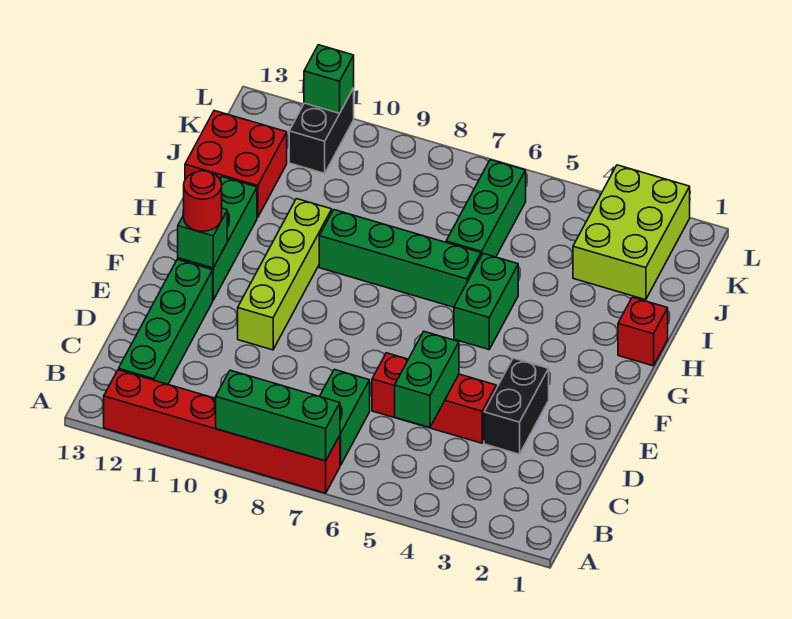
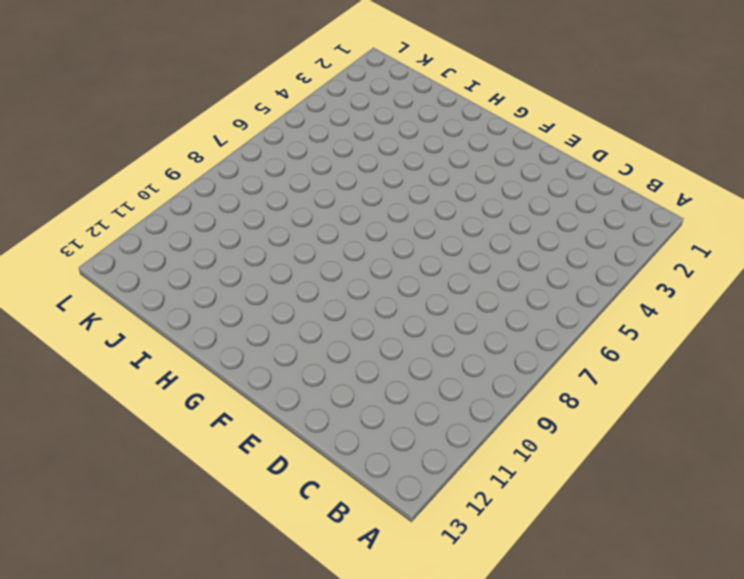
none -> red brick A7:A12 level 1
none -> green brick B7:C7 level 1
none -> green brick B12:E12 level 1

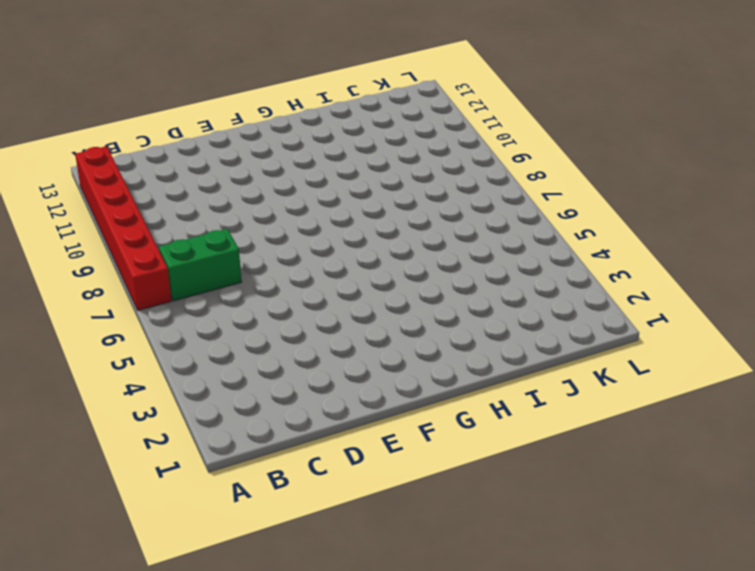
none -> green brick B12:E12 level 1
none -> black brick D3:E3 level 1
none -> red brick D4:D6 level 1

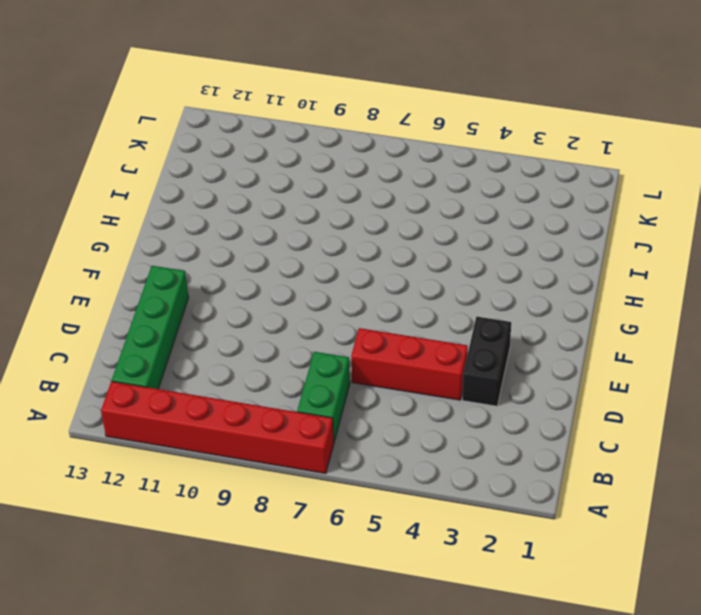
none -> lime brick E10:H10 level 1
none -> green brick F12:H12 level 1
none -> green brick G5:H5 level 1

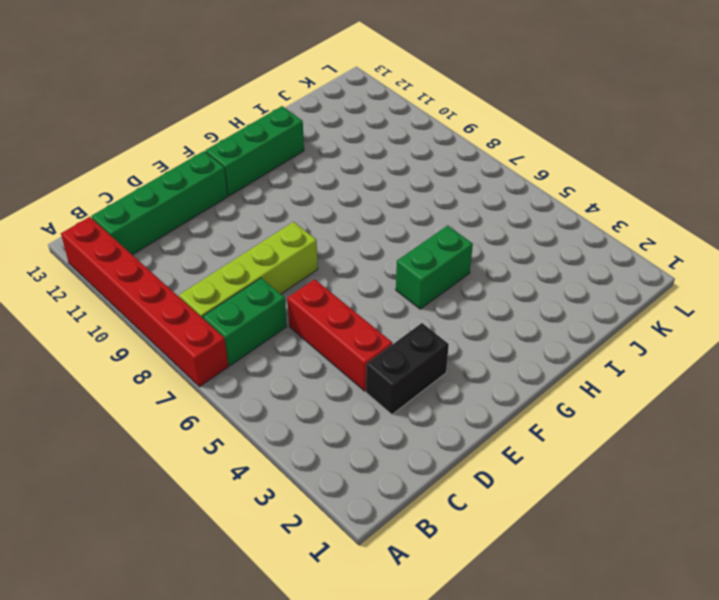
lime brick B8:E8 level 1 -> lime brick E10:H10 level 1
none -> red brick H1 level 1
none -> green brick H6:H9 level 1
none -> green brick I6:K6 level 1

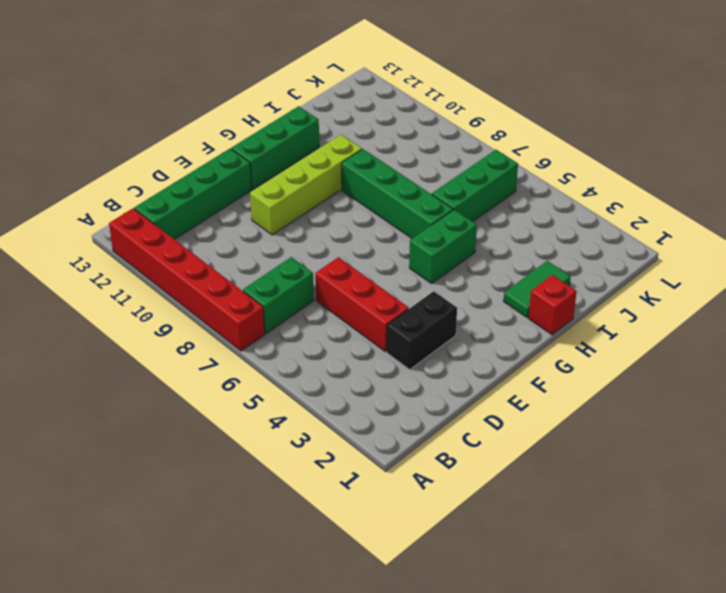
green tile H2:I2 level 1 -> none
none -> red brick I12:J13 level 1
none -> lime brick J2:L3 level 1
none -> black brick K11:L11 level 1

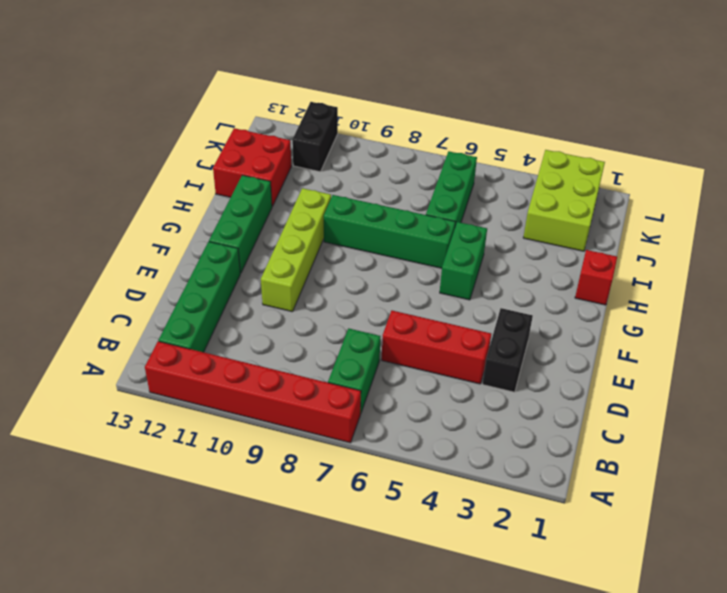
none -> green brick A7:A9 level 2
none -> green brick C5:D5 level 2
none -> green brick F12 level 2

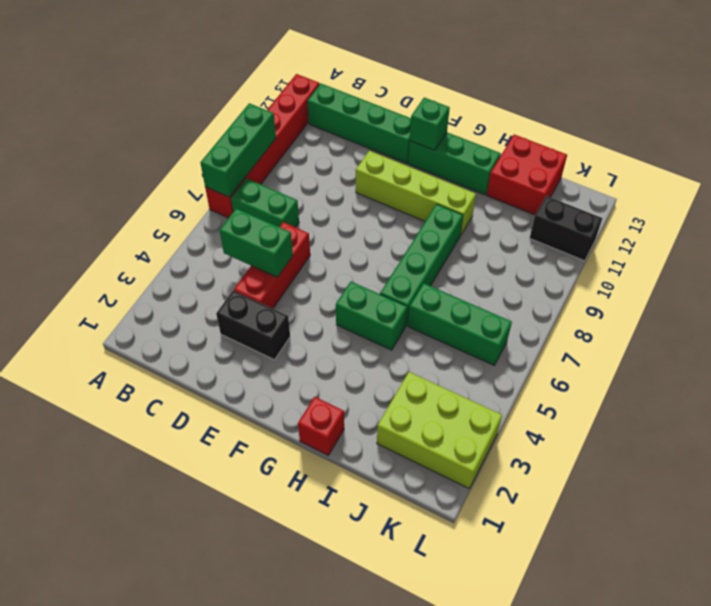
none -> green brick L11 level 2
none -> red round brick F12 level 3

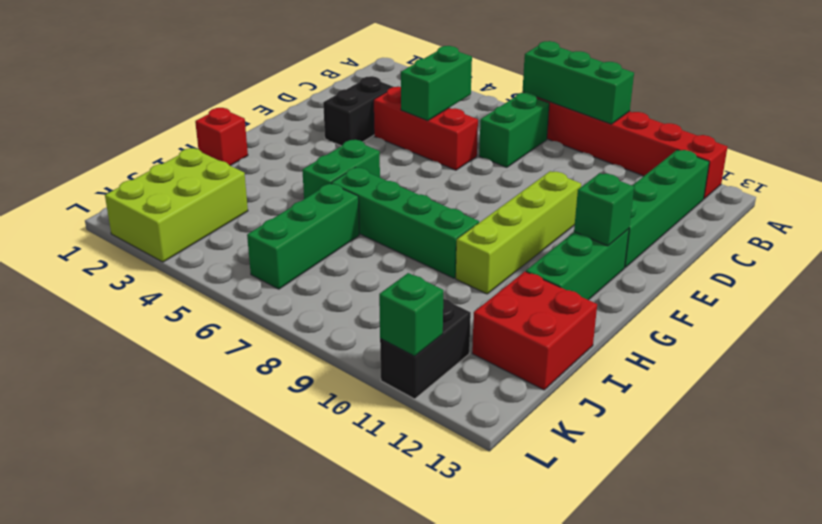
none -> red round brick F12 level 3

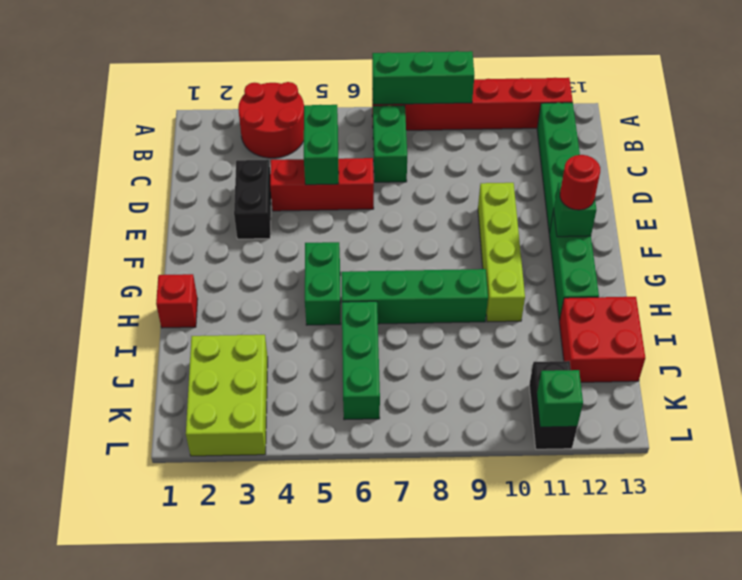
red round brick A3:B4 level 1 -> none

